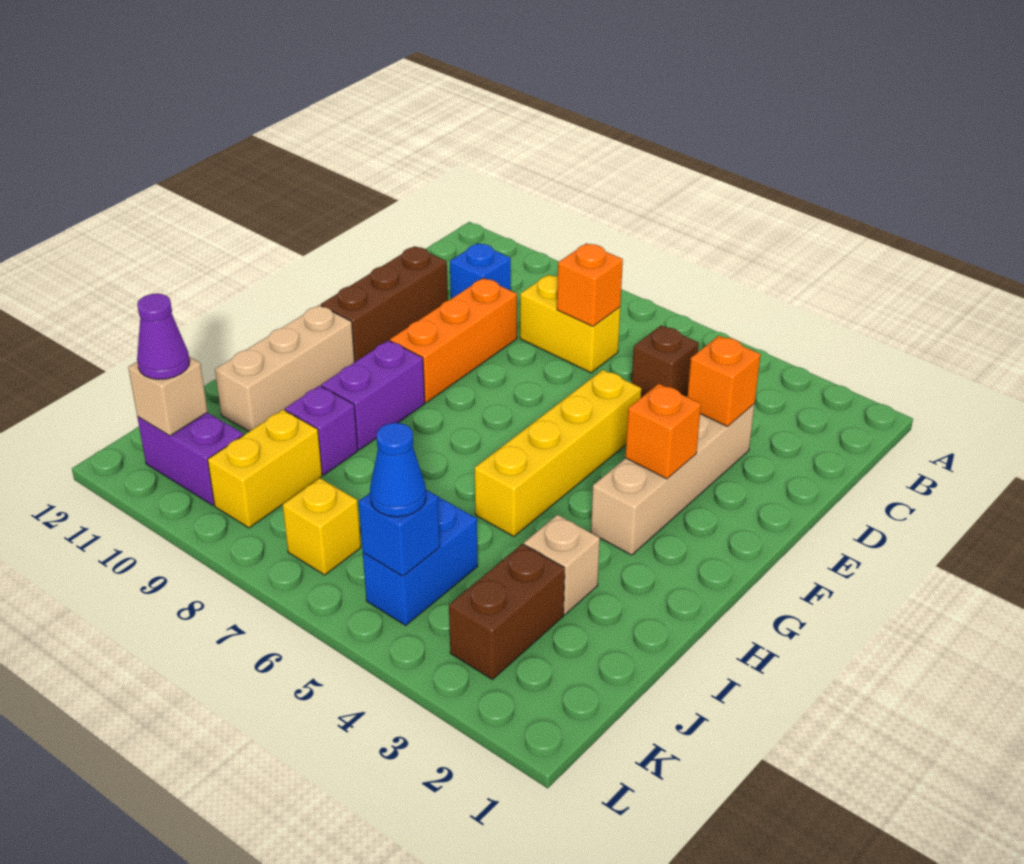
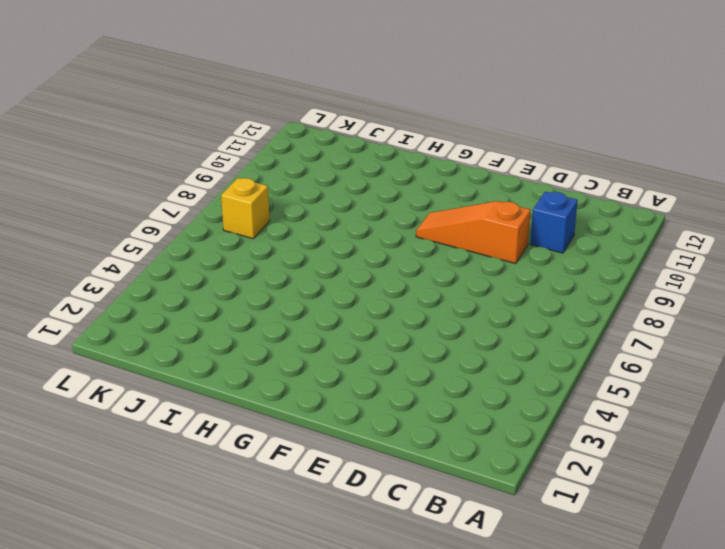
orange slope D9:F9 level 1 top D -> orange brick D9:F9 level 1
none -> brown brick C5 level 1
none -> yellow brick C7:C8 level 1
none -> tan brick D3:G3 level 1

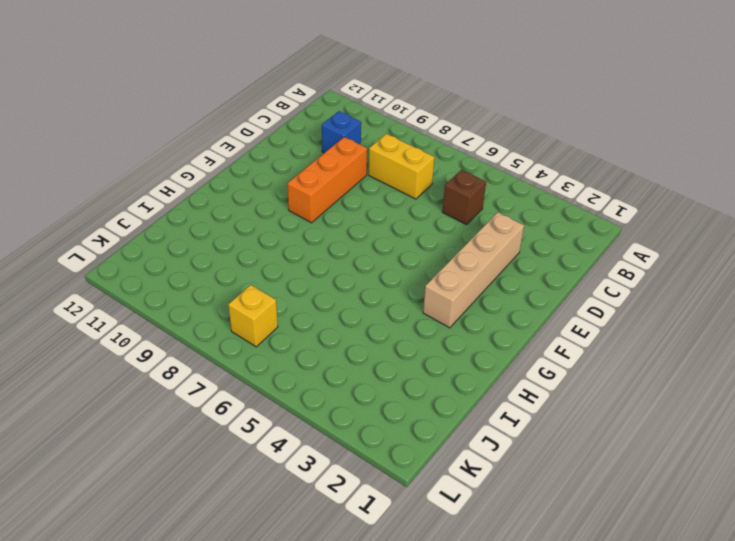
none -> brown brick D11:F11 level 1
none -> yellow brick E5:H5 level 1
none -> purple brick G9:H9 level 1

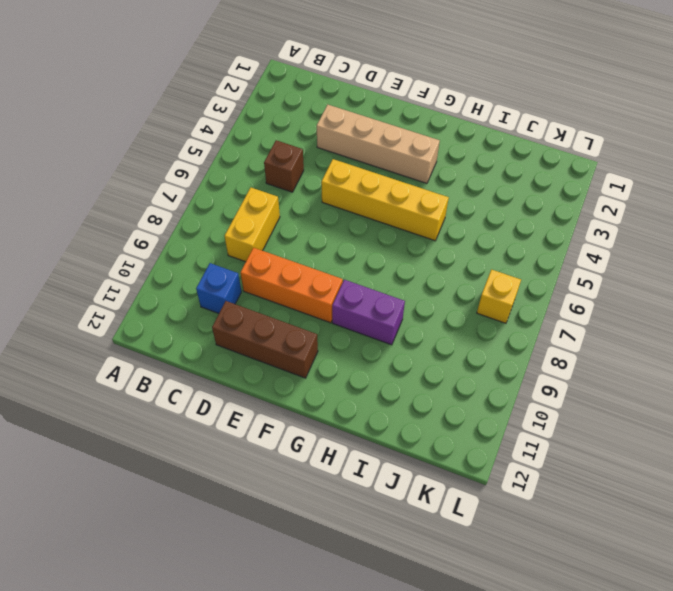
none -> tan brick G11:I11 level 1
none -> tan brick I3 level 1
none -> purple brick I9 level 1

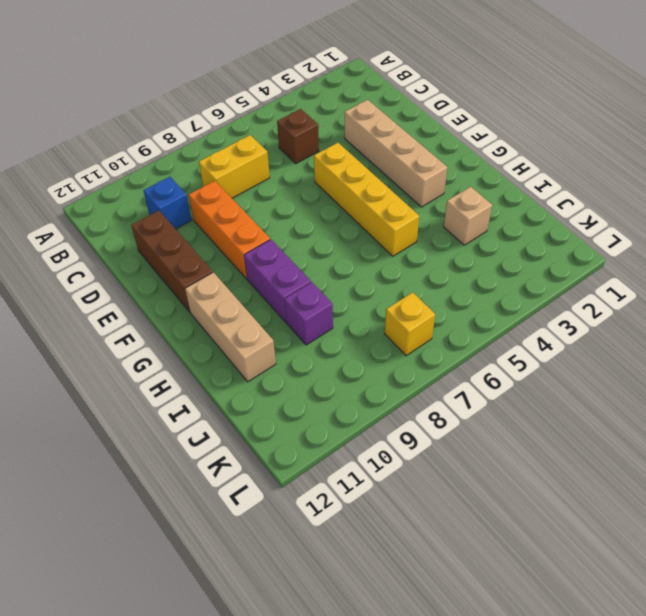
none -> brown brick J3:K3 level 1
none -> blue brick J5:K5 level 1
none -> yellow brick J9:K9 level 1

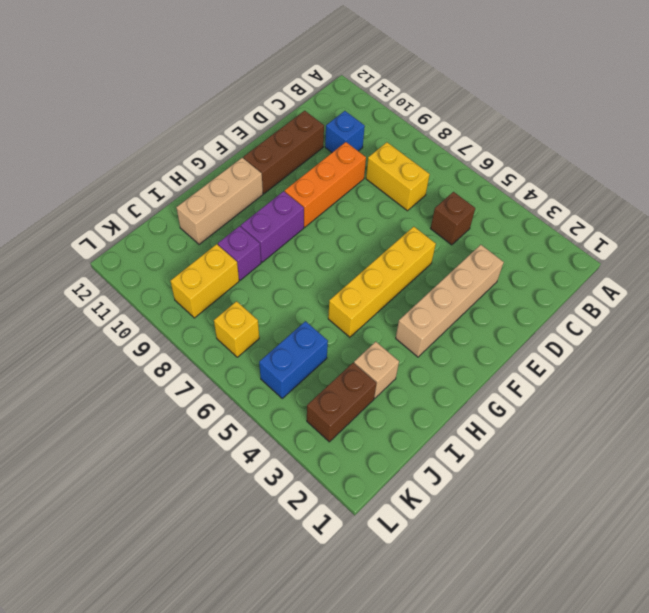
none -> purple brick K10:K11 level 1
none -> orange brick C7 level 2
none -> orange brick D3 level 2

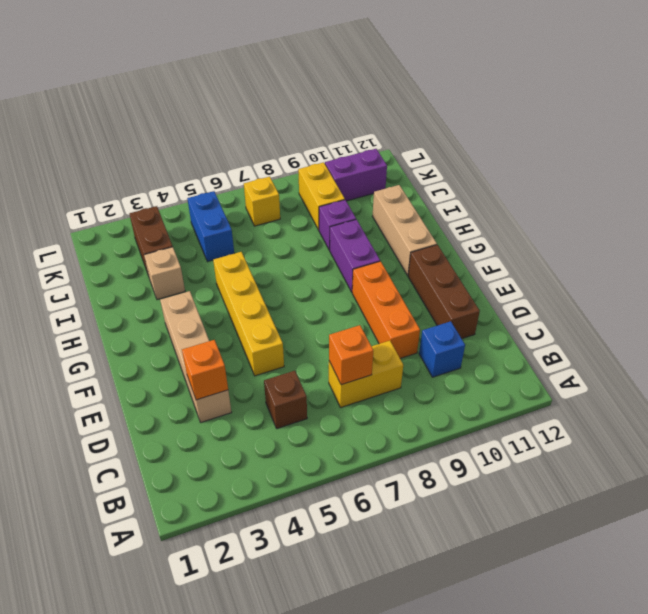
none -> orange brick F3 level 2
none -> blue brick K5 level 2
none -> tan brick K11 level 2

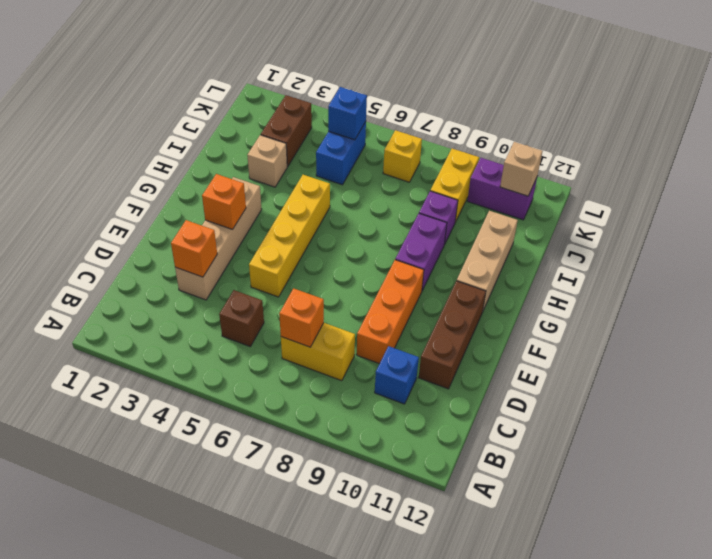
none -> blue cone K5 level 3
none -> purple cone K11 level 3

